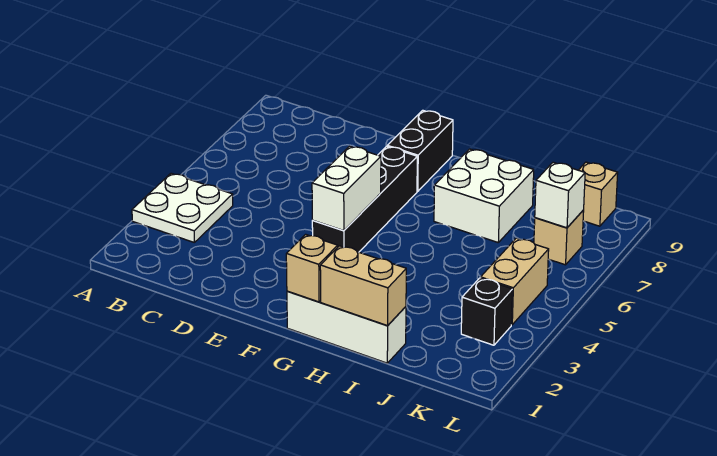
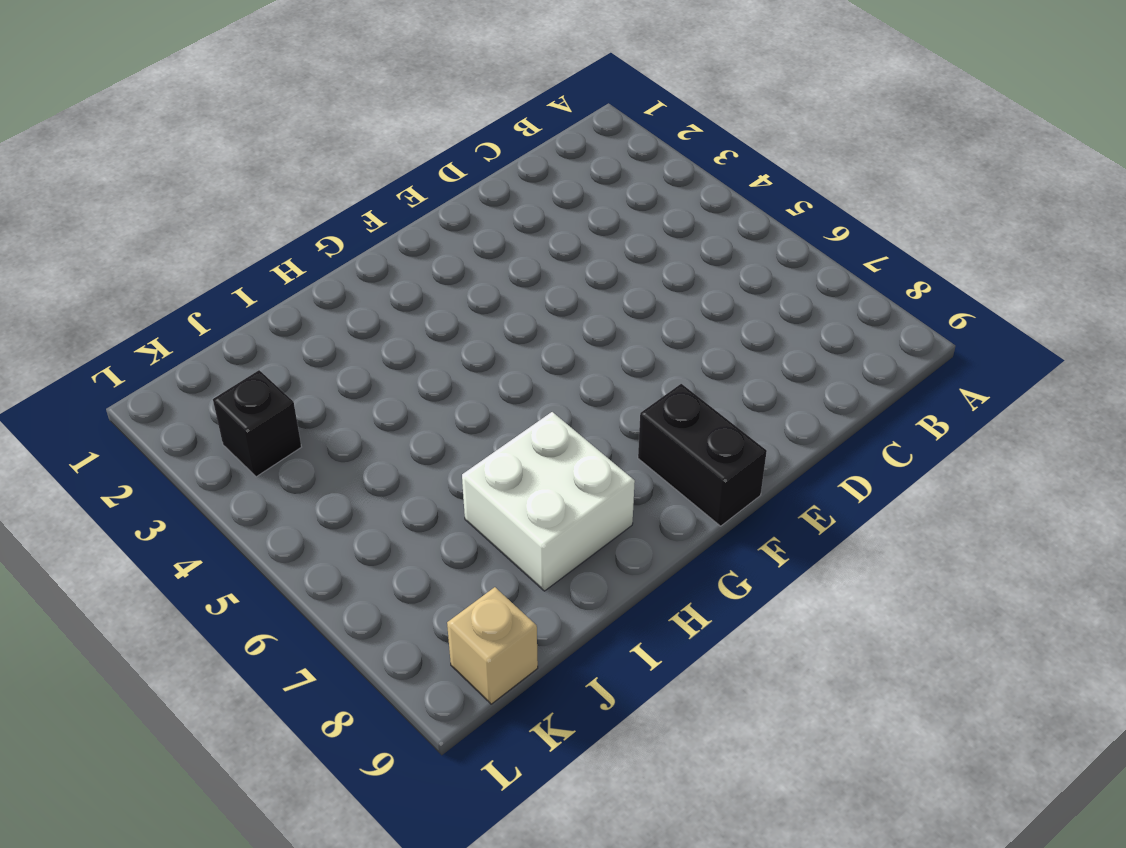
none -> white plate A3:B4 level 1
none -> black brick F4:F7 level 1
none -> white brick G1:I1 level 1

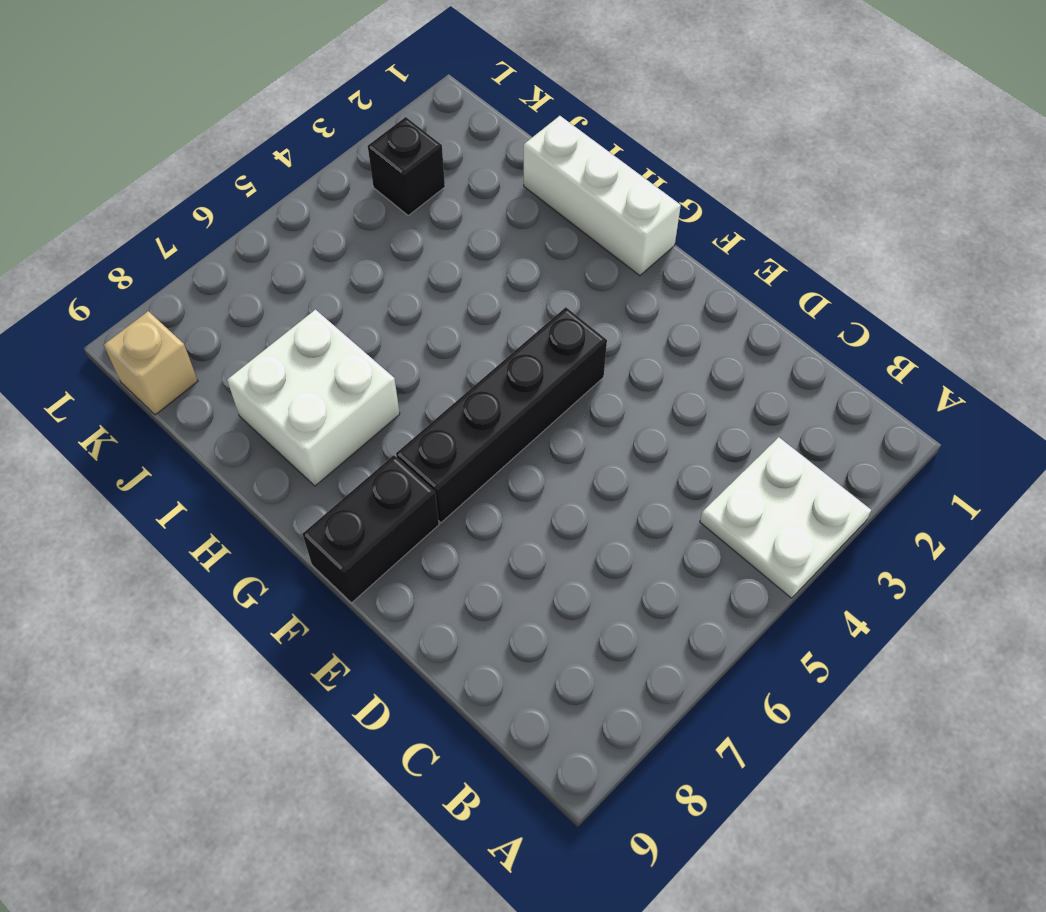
none -> tan brick K4:K5 level 1
none -> tan brick K7 level 1
none -> white brick F4:F5 level 2

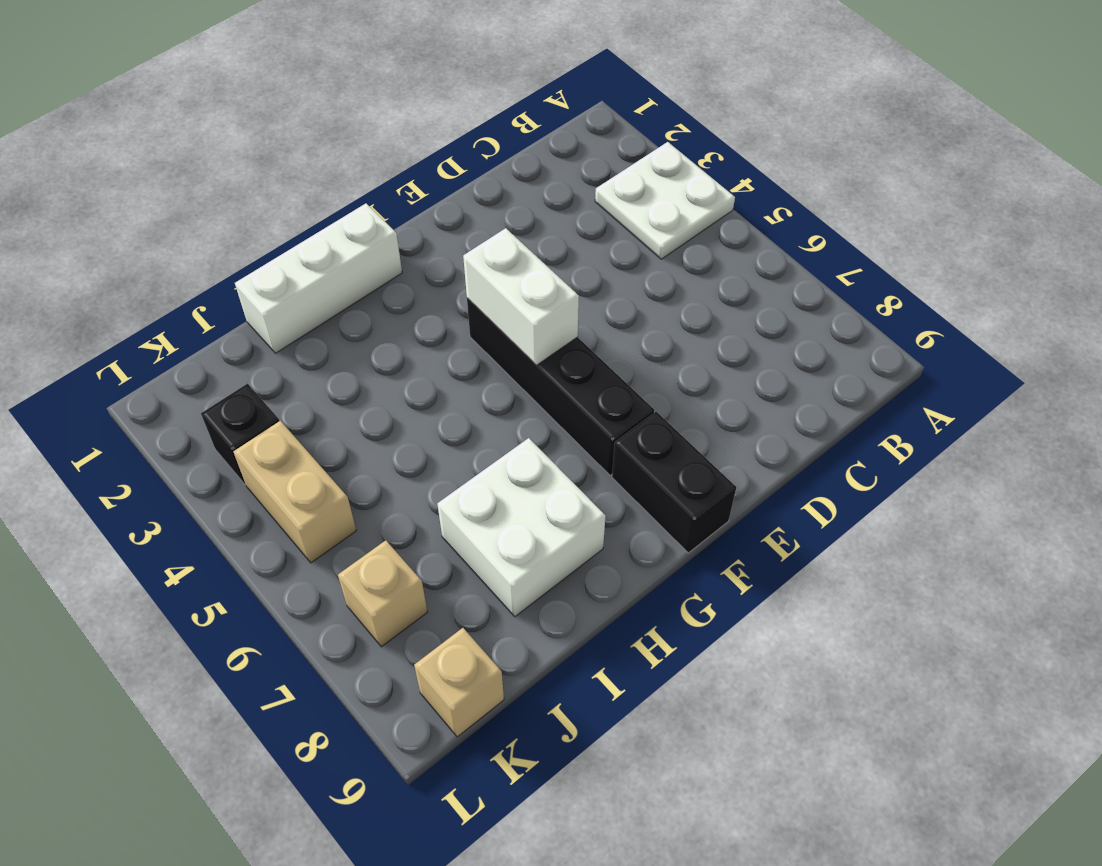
none -> tan brick G1 level 2
none -> tan brick H1:I1 level 2
none -> white brick K7 level 2

